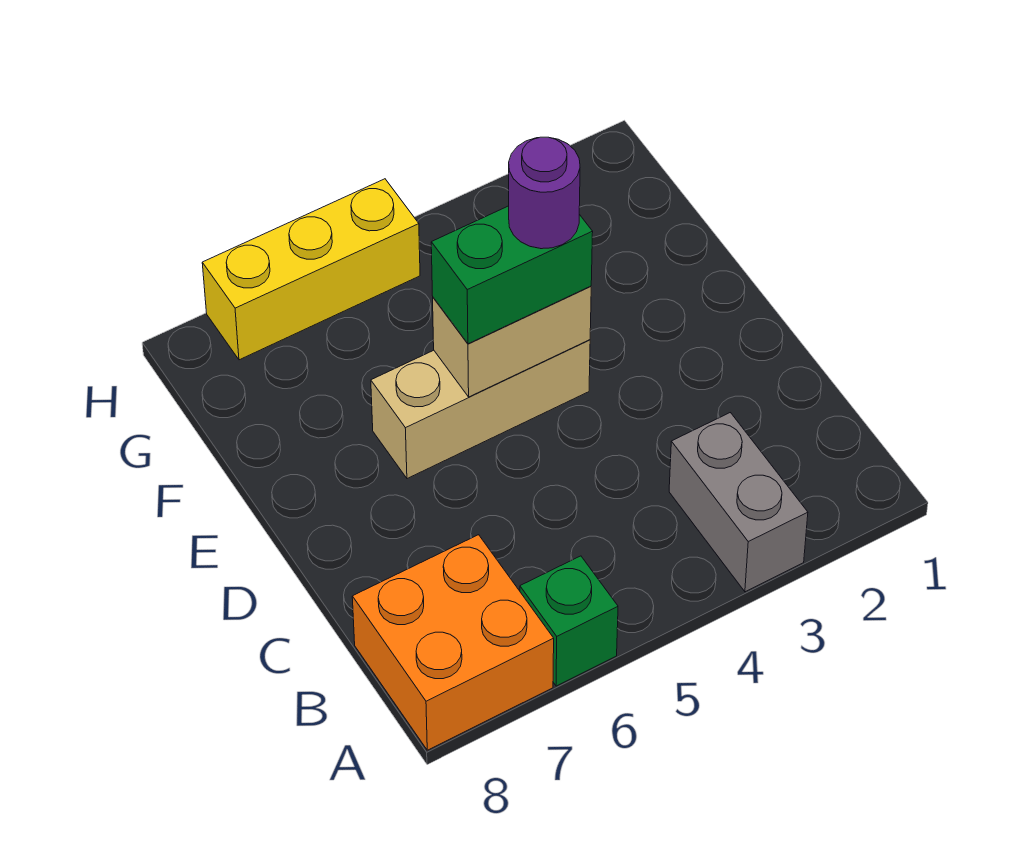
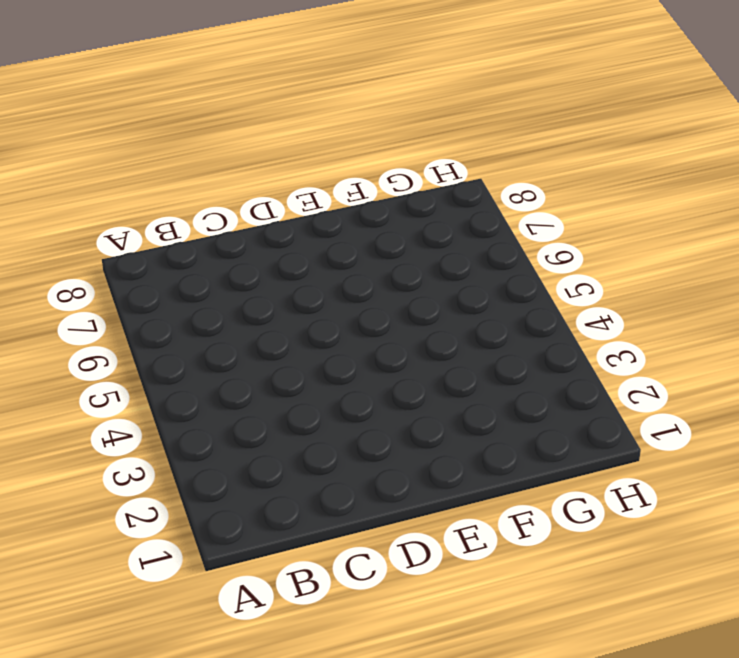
none -> grey brick A3:B3 level 1
none -> green brick A6 level 1

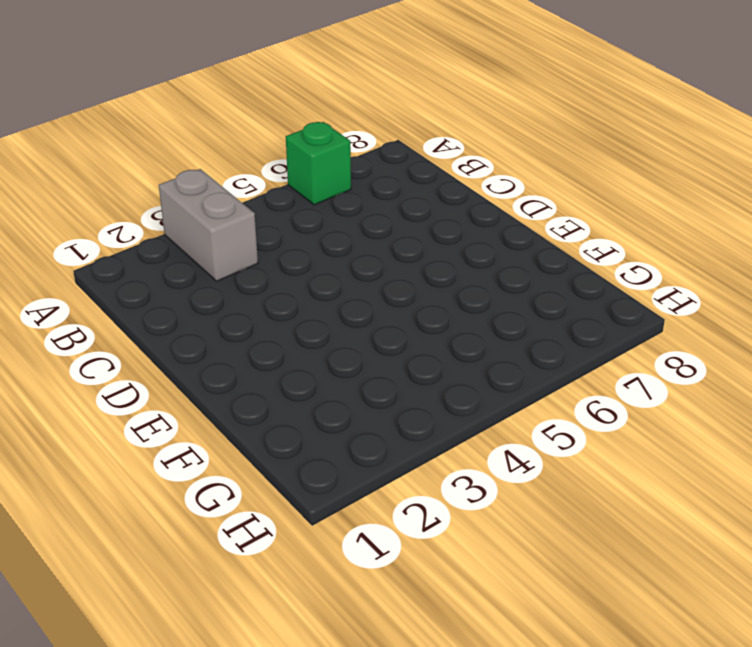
none -> orange brick A7:B8 level 1
none -> tan brick E4:E6 level 1

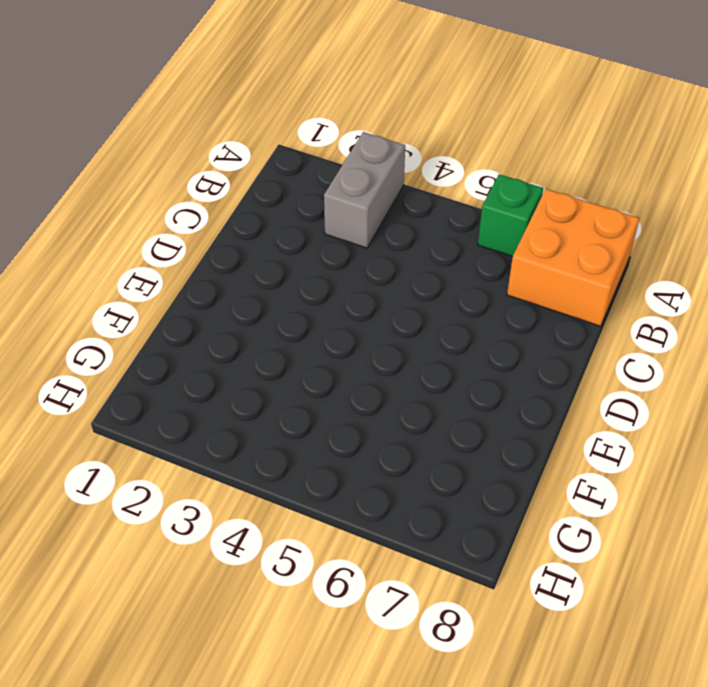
none -> tan brick E4:E6 level 1
none -> yellow brick H5:H7 level 1

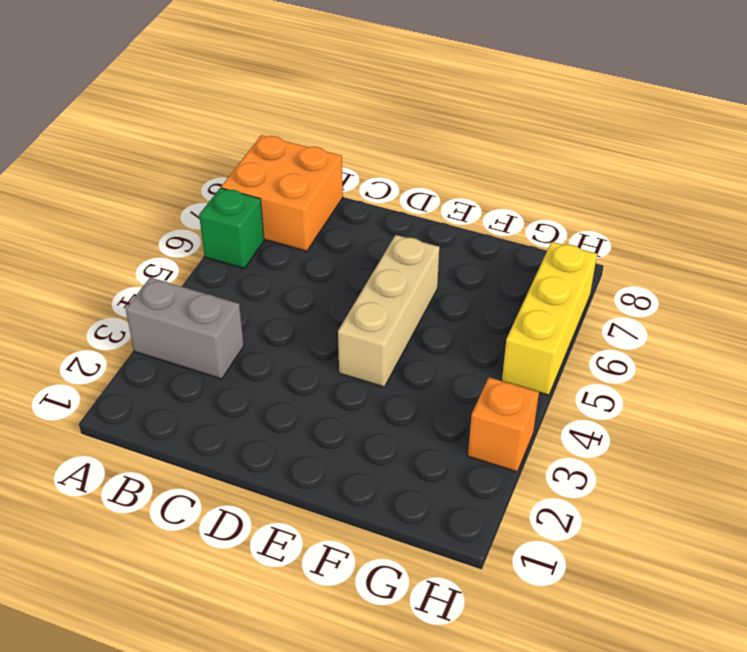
orange brick H3 level 1 -> none
none -> tan brick E4:E5 level 2
none -> green brick E4:E5 level 3

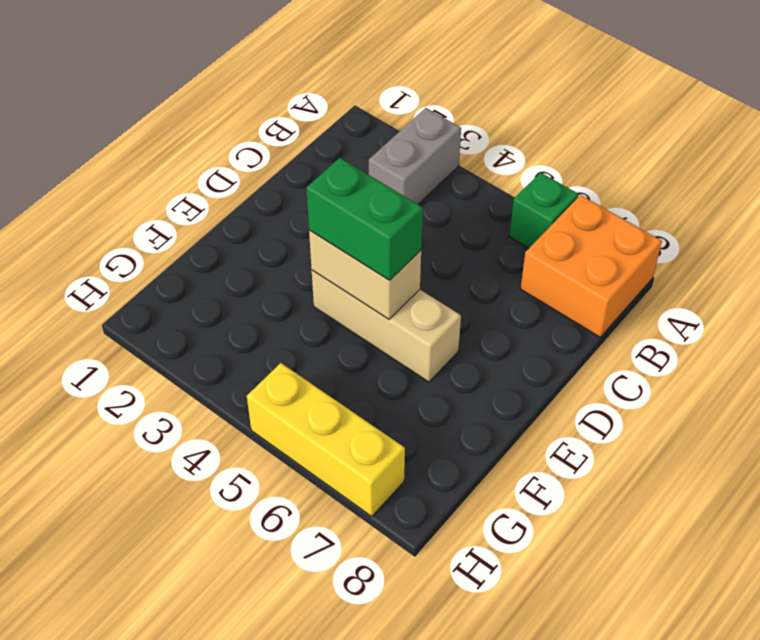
none -> purple round brick E4 level 4

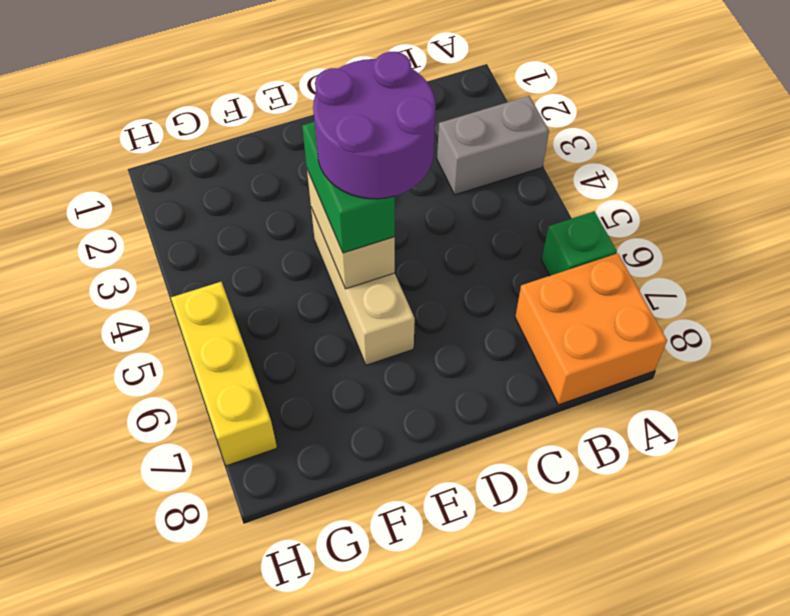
purple round brick D4:E5 level 4 -> purple round brick E4 level 4

